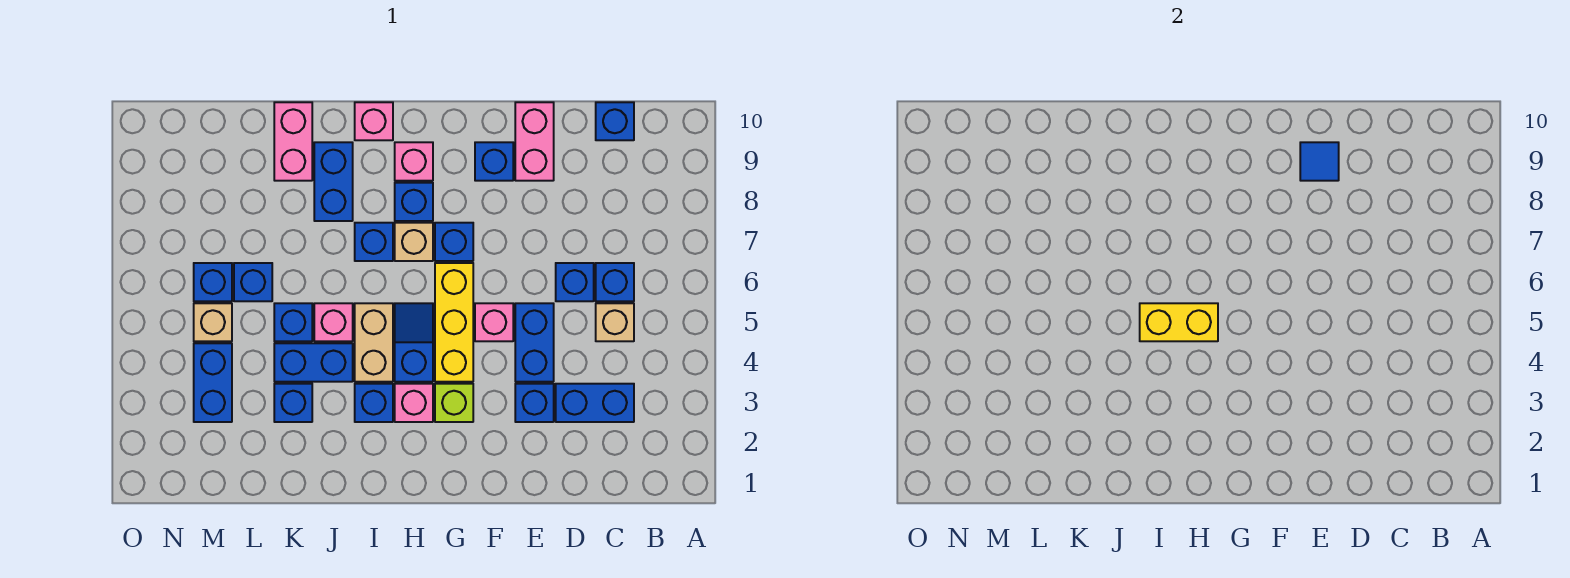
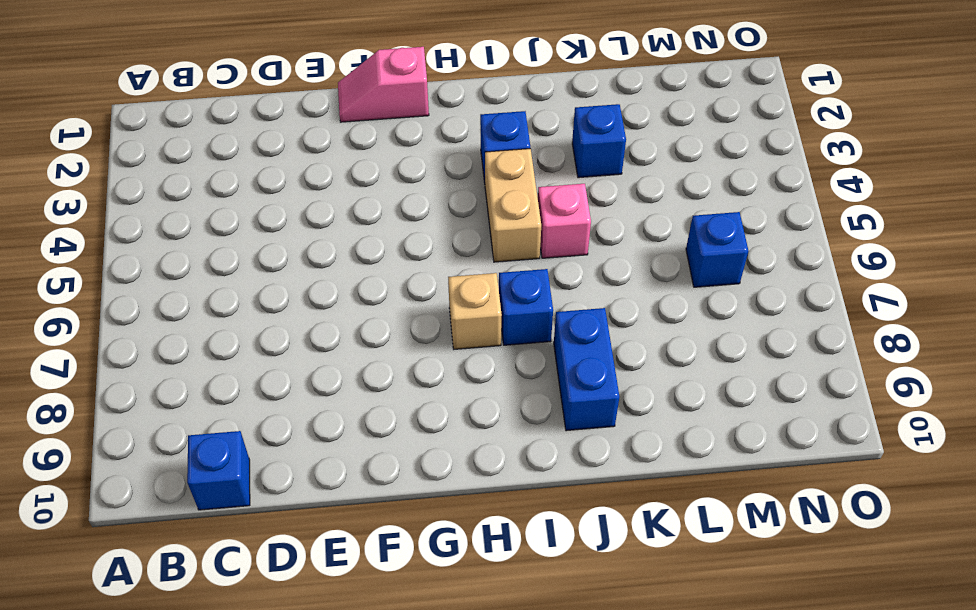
pink slope F1:G1 level 1 top G -> none
none -> blue brick C3:D3 level 1
none -> tan brick C5 level 1
none -> blue brick C6 level 1
none -> blue brick D6 level 1

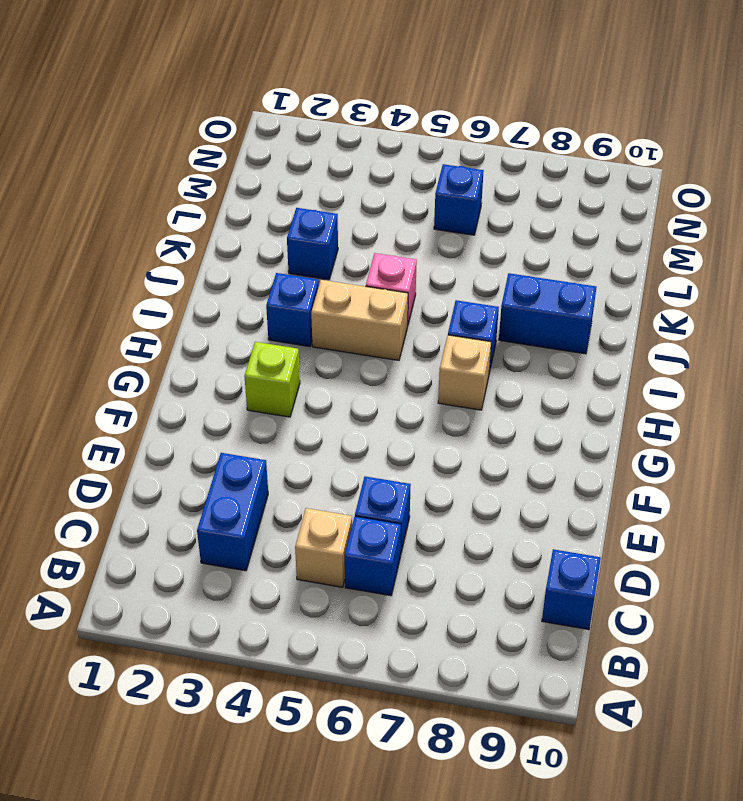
none -> blue brick E3 level 1
none -> blue brick E4:E5 level 1
none -> pink brick E9:E10 level 1
none -> pink brick F5 level 1

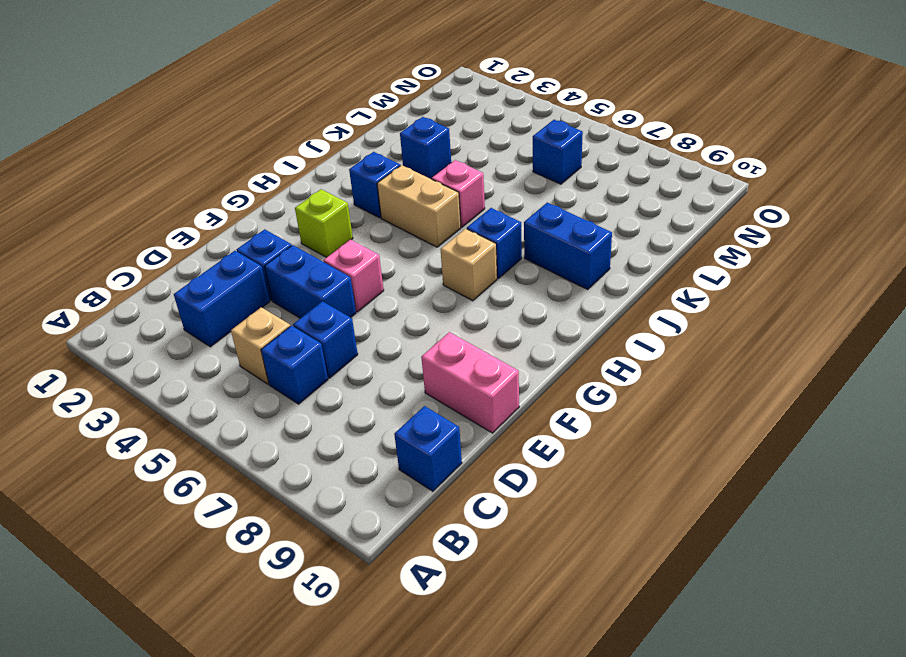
none -> blue brick F9 level 1
none -> yellow brick G4:G6 level 1
none -> blue brick G7 level 1
none -> pink brick H3 level 1

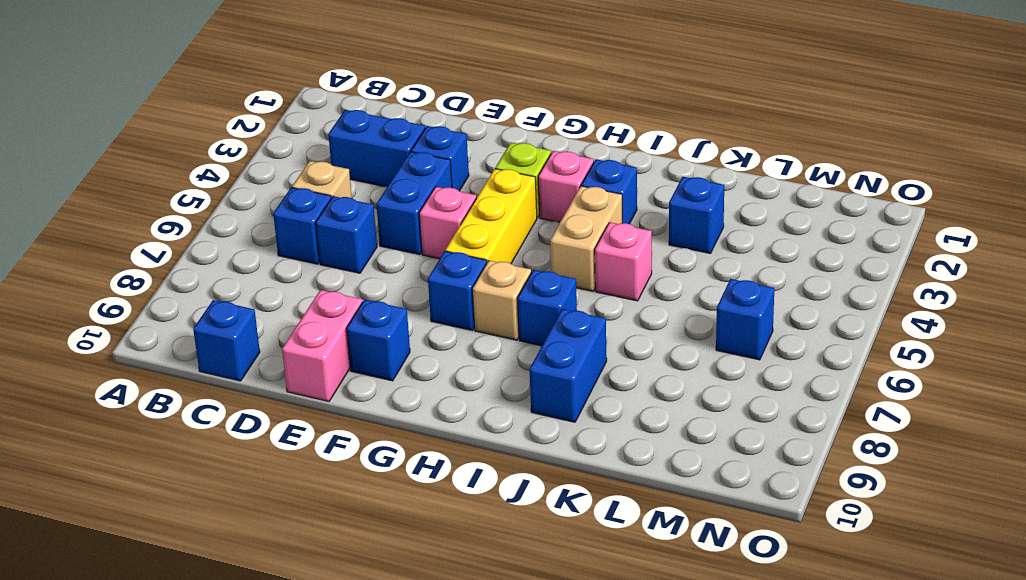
none -> blue slope H4:H5 level 1 top 4
none -> blue brick H8 level 1
none -> pink brick H9 level 1
none -> pink brick I10 level 1

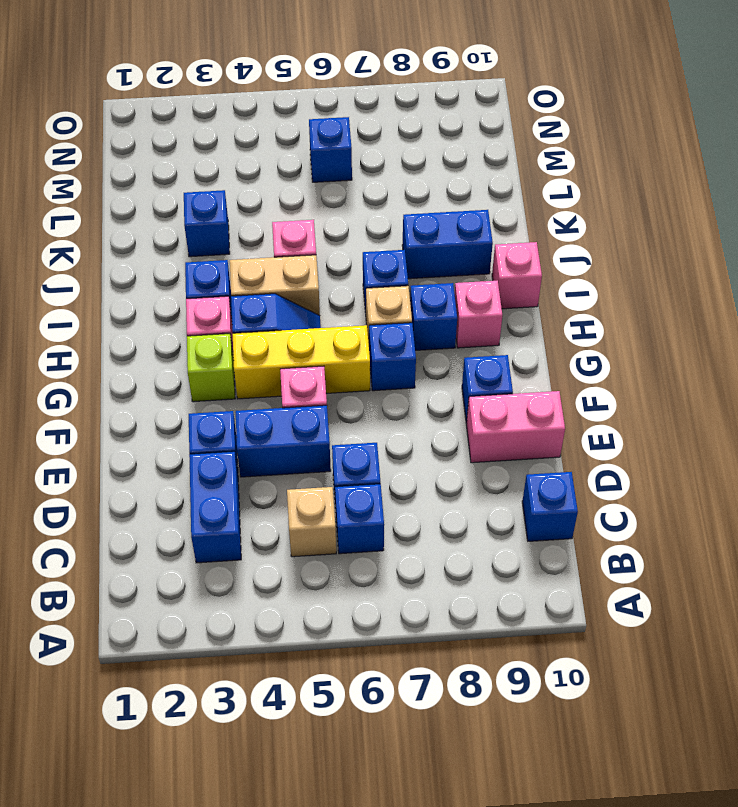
none -> blue brick J4:K4 level 1
none -> blue brick K5 level 1
none -> pink brick K9:K10 level 1
none -> blue brick L6 level 1

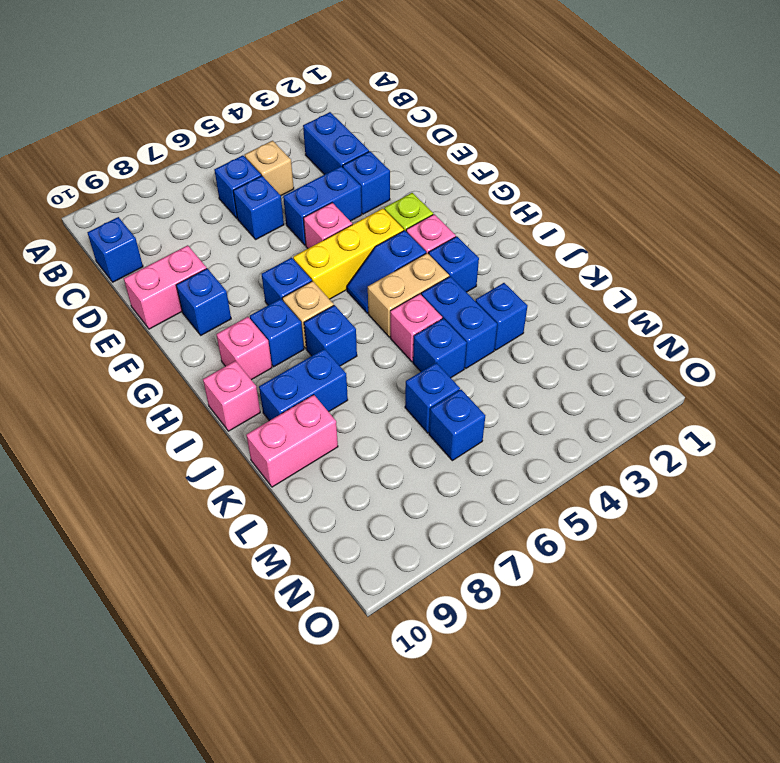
none -> blue brick M3:M4 level 1
none -> tan brick M5 level 1
none -> blue tile E9 level 2
none -> yellow brick H5:I5 level 2

